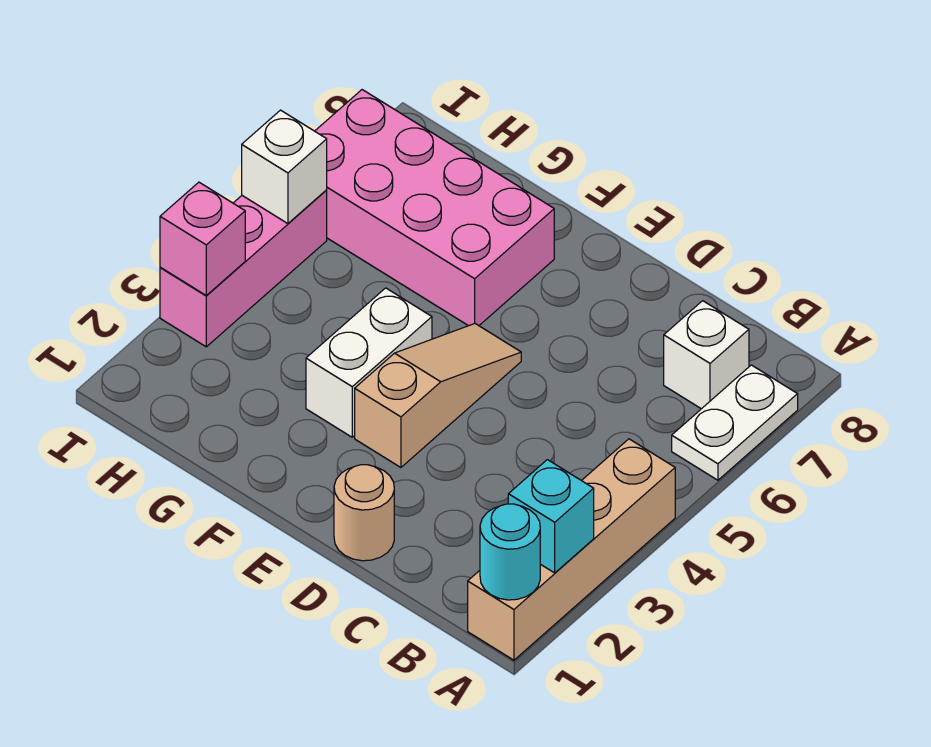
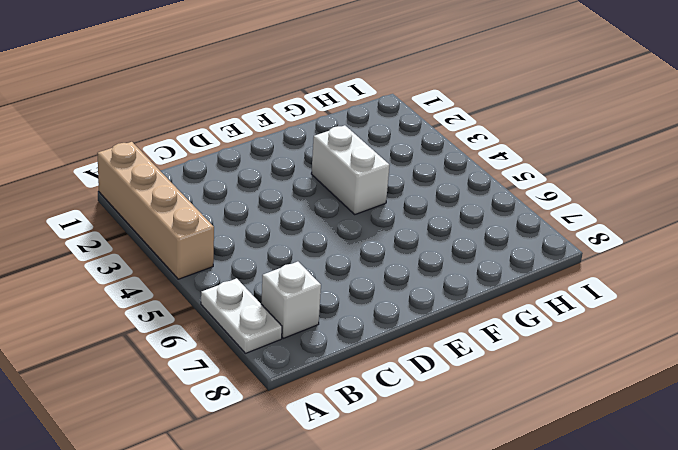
none -> tan round brick D1 level 1
none -> tan slope E3:E5 level 1 top 3
none -> pink brick F6:I7 level 1

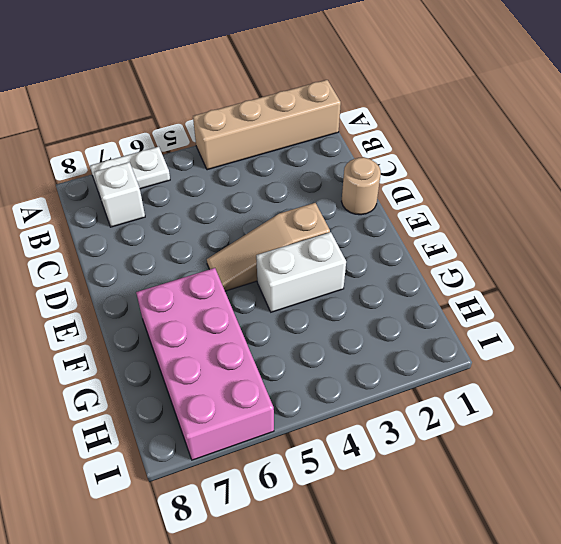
none -> pink brick I3:I5 level 1
none -> cyan round brick A1 level 2
none -> cyan brick A2 level 2

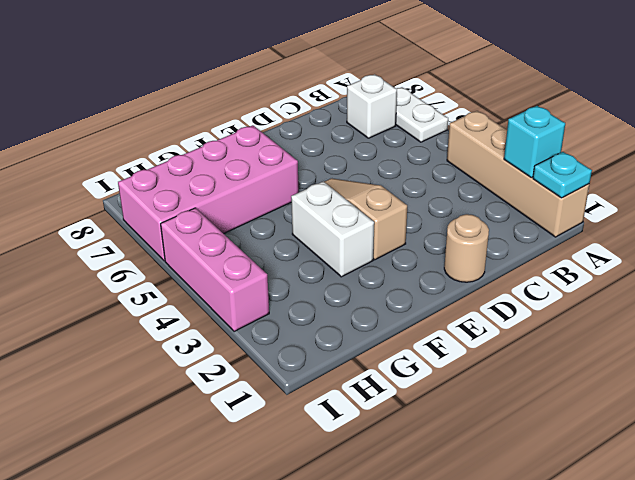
cyan plate A1 level 2 -> cyan round brick A1 level 2
none -> pink brick I3 level 2
none -> white brick I5 level 2

